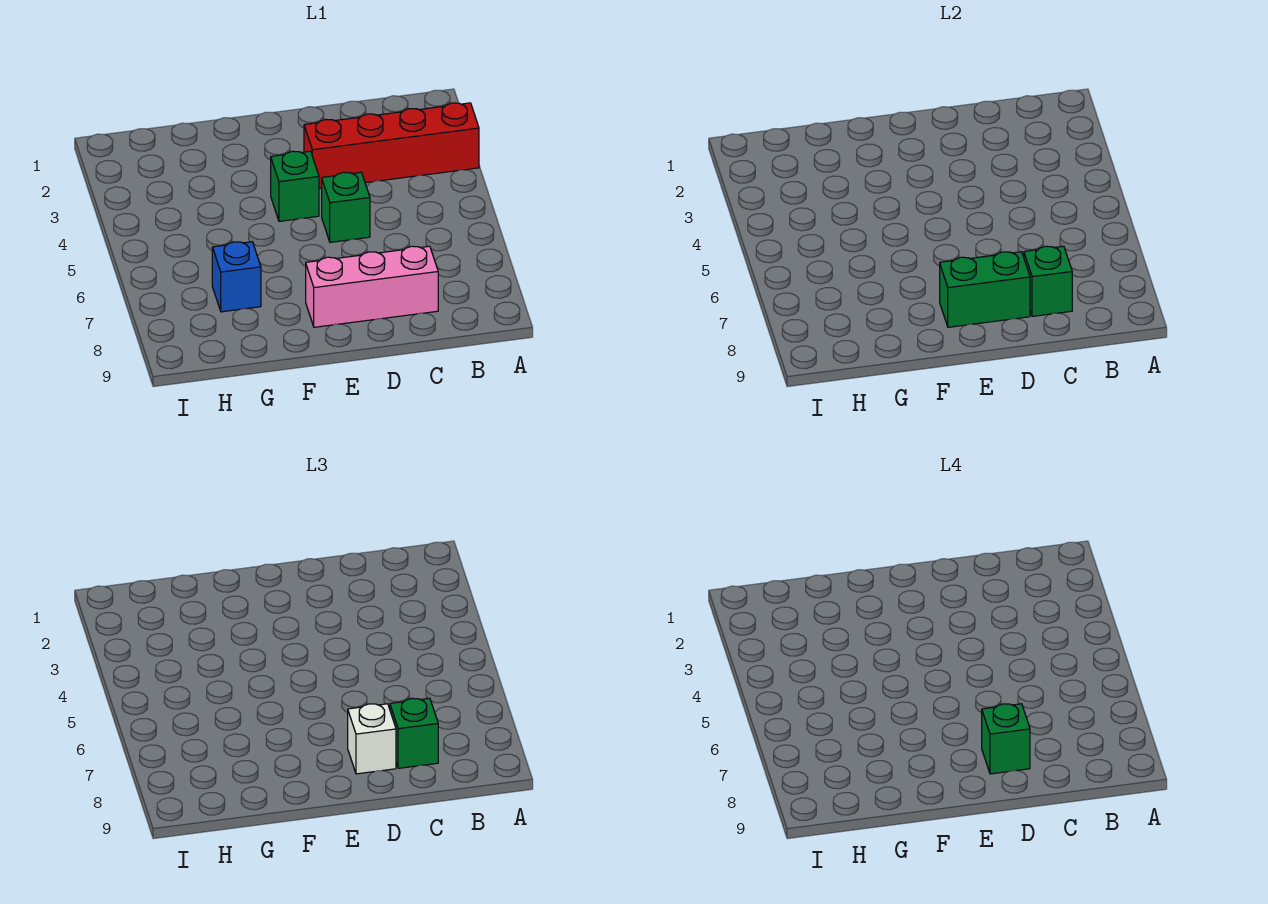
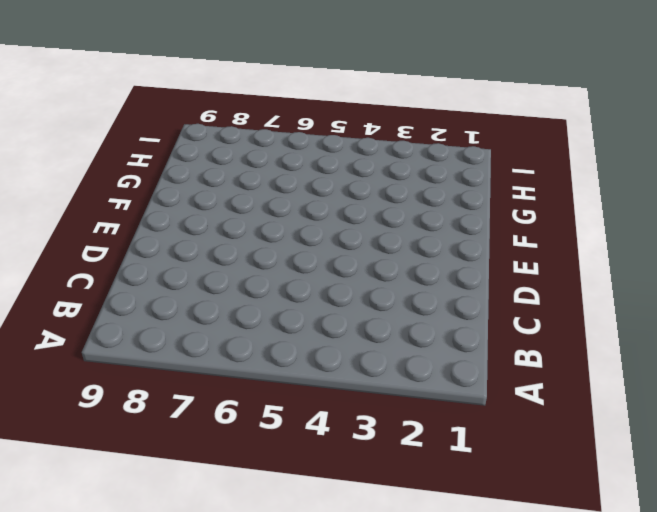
none -> red brick A3:D3 level 1
none -> pink brick C8:E8 level 1

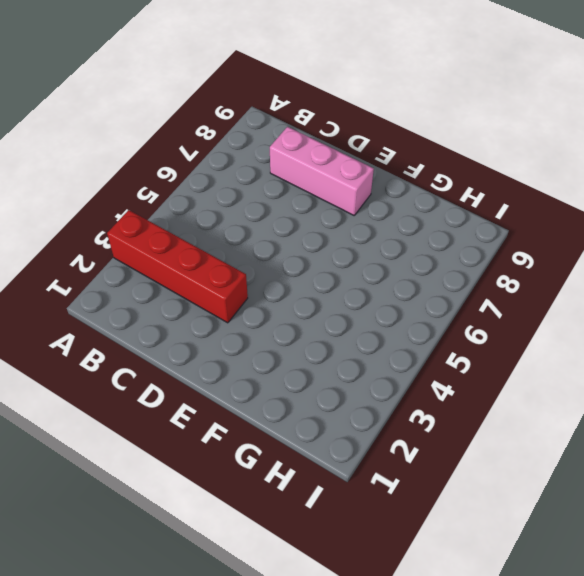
none -> green brick D5 level 1
none -> green brick E4 level 1

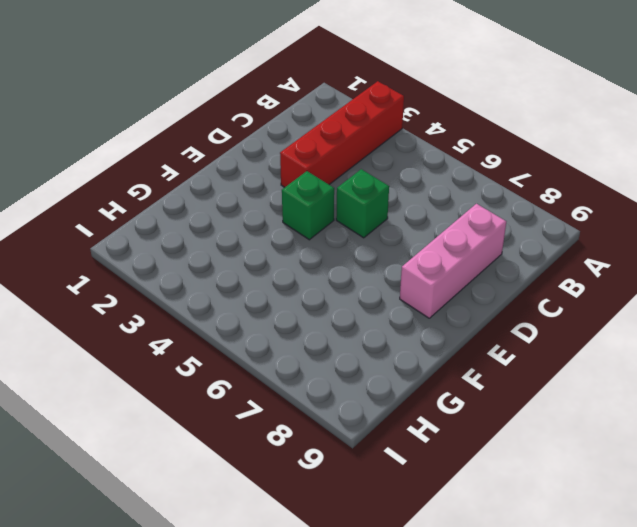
none -> blue brick G7 level 1
none -> green brick C8 level 2

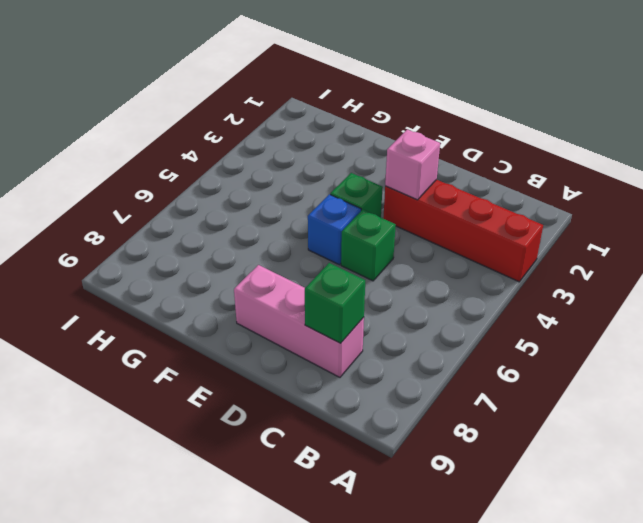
pink brick D3 level 2 -> none
blue brick E5 level 1 -> blue brick G7 level 1
none -> green brick D8:E8 level 2
none -> green brick C8 level 3

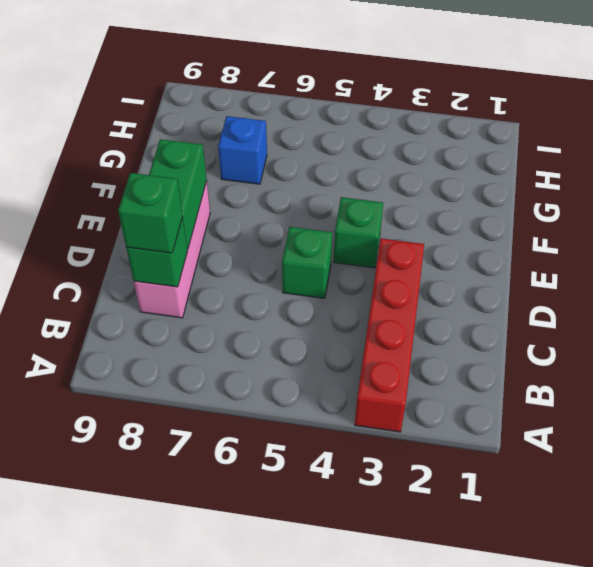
none -> white brick D8 level 3
none -> green brick D8 level 4

